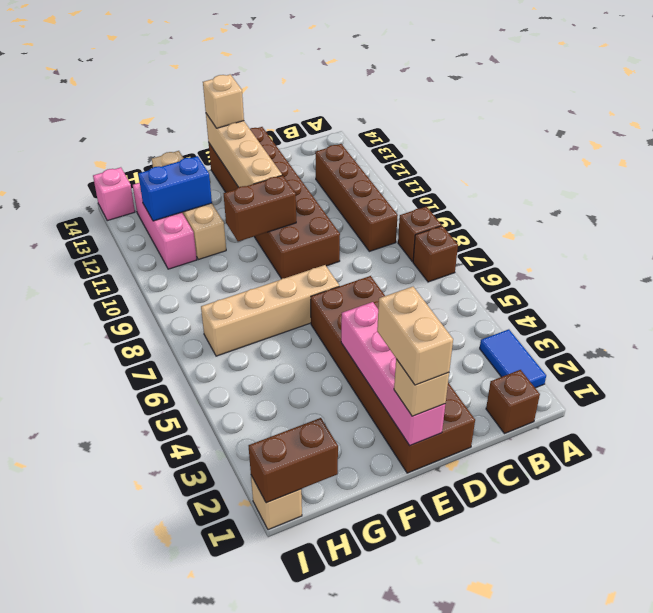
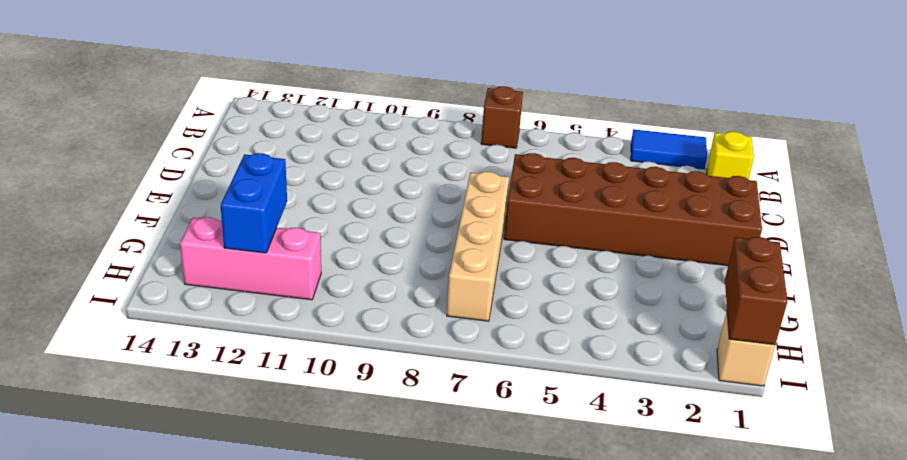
yellow brick B1 level 1 -> brown brick B1 level 1
none -> brown brick A8 level 1
none -> brown brick B9:B12 level 1
none -> brown brick D9:E14 level 1

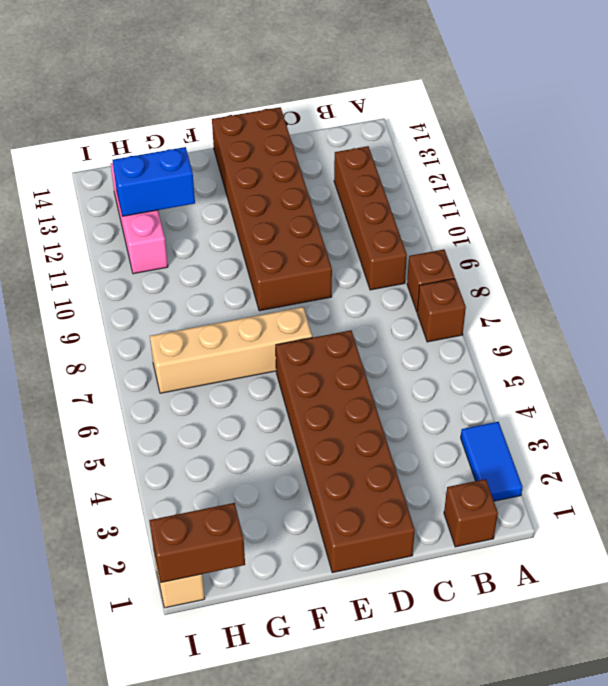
none -> tan brick G11:G14 level 1
none -> pink brick I14 level 1
none -> pink brick E1:E4 level 2

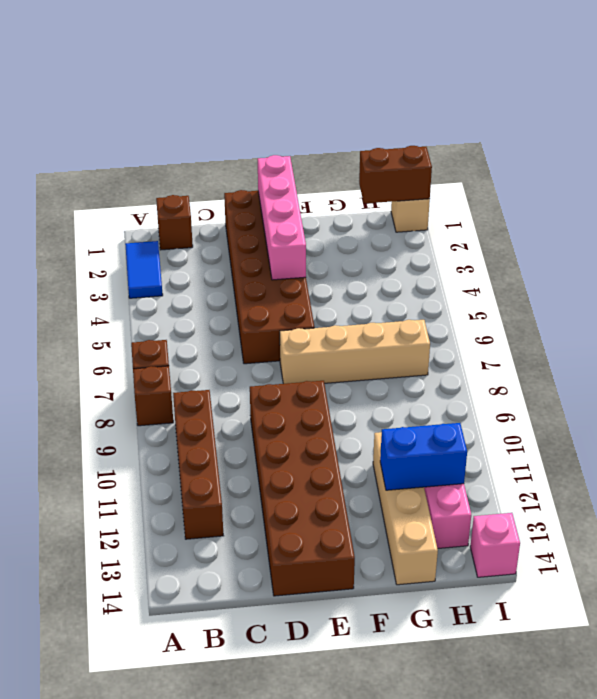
none -> brown brick E10:F10 level 2
none -> tan brick E11:E14 level 2
none -> tan brick E1 level 3

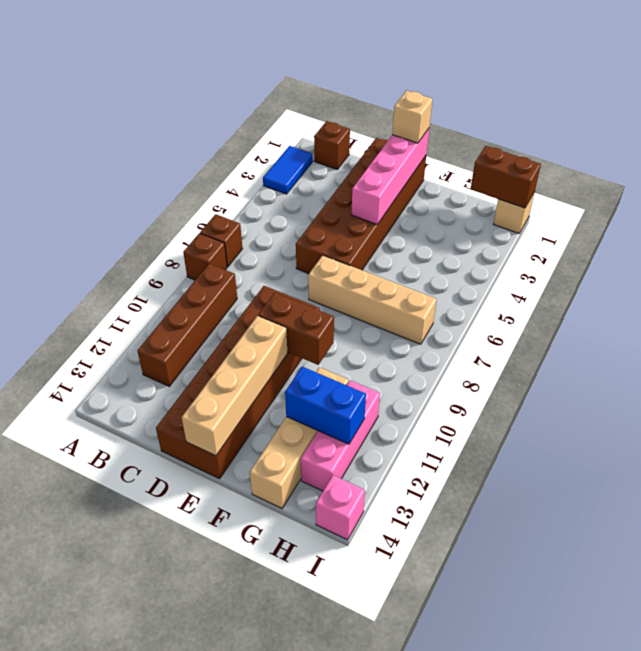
none -> tan brick E14 level 3
none -> tan brick E1:E2 level 4

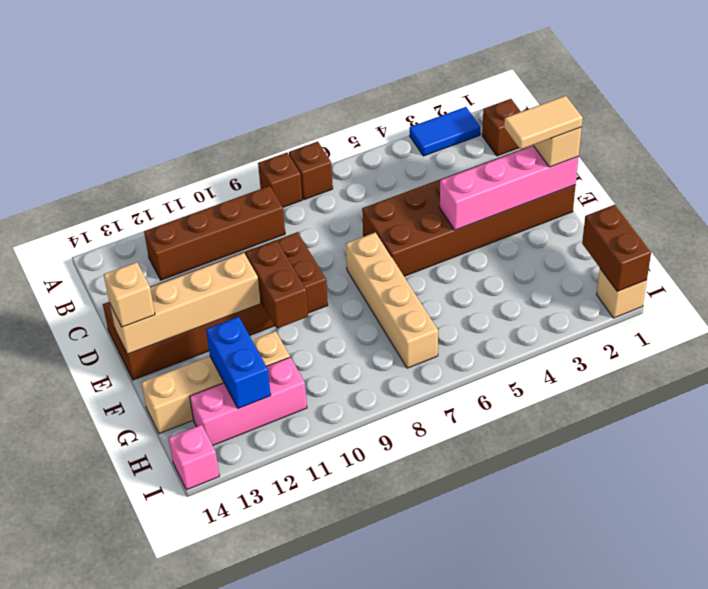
tan tile E1:E2 level 4 -> tan brick E1:E2 level 4

